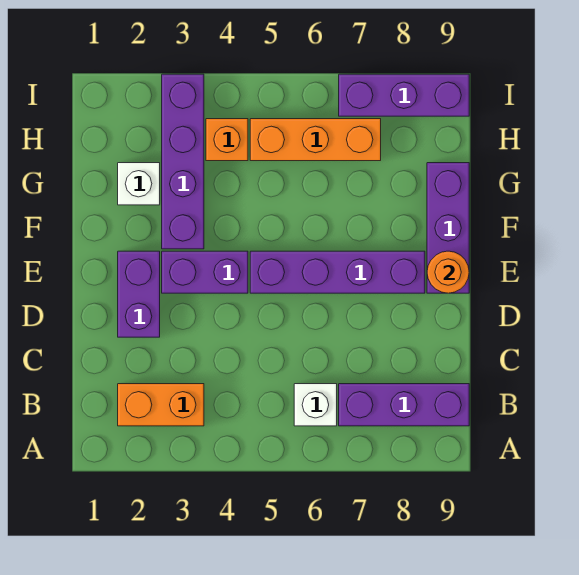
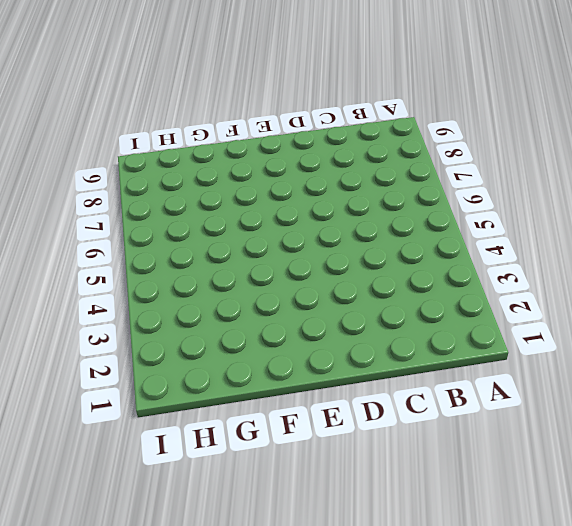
none -> orange brick B2:B3 level 1
none -> white brick B6 level 1
none -> purple brick B7:B9 level 1

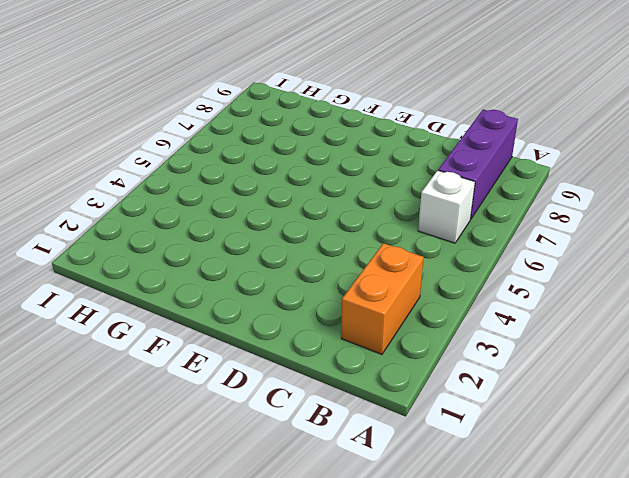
none -> purple brick D2:E2 level 1
none -> purple brick E3:E4 level 1
none -> purple brick E5:E8 level 1

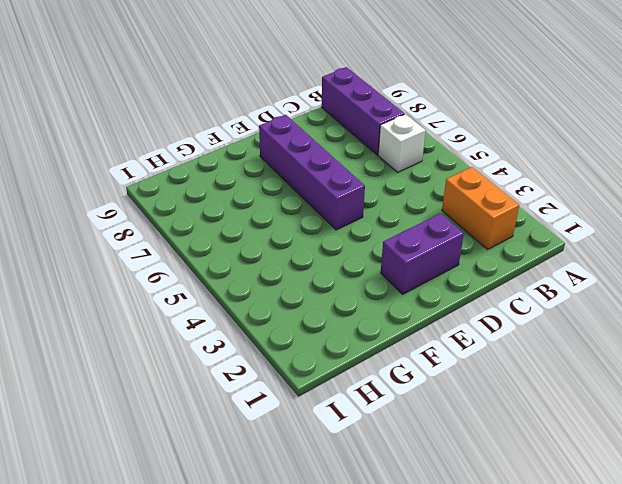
none -> purple brick E3:E4 level 1
none -> purple brick E9:G9 level 1
none -> purple brick F3:I3 level 1

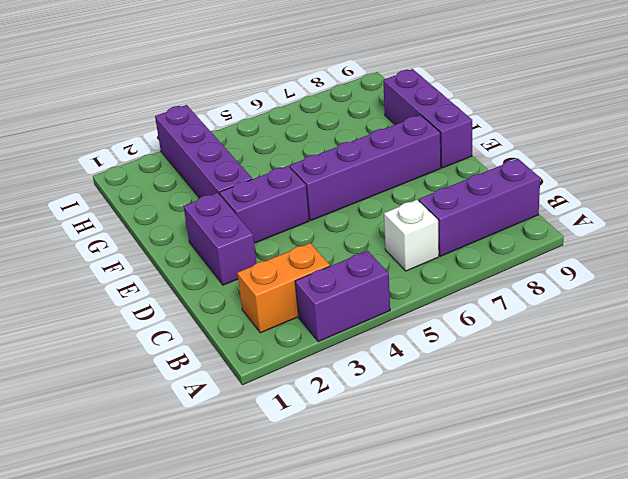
purple brick A3:A4 level 1 -> none
none -> white brick G2 level 1
none -> orange brick H4 level 1
none -> orange brick H5:H7 level 1

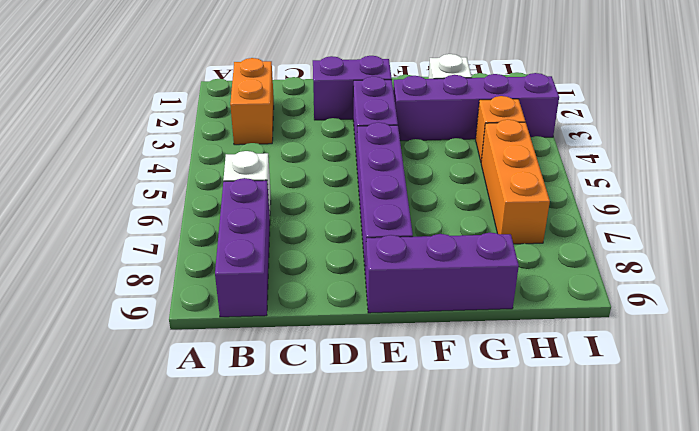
none -> purple brick I7:I9 level 1
none -> orange round brick E9 level 2

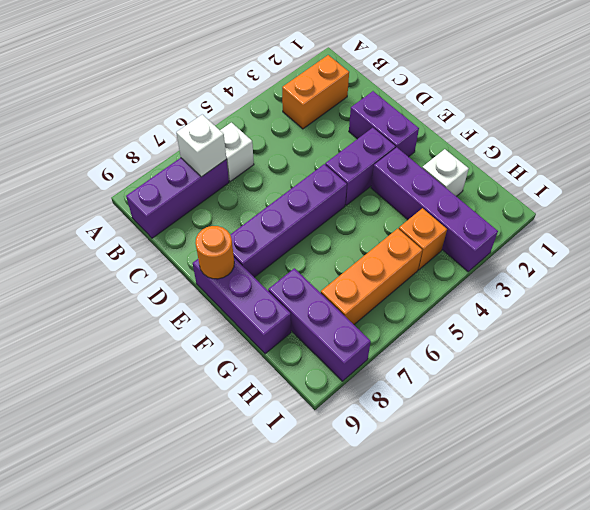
white brick B7 level 2 -> none
purple brick G8:I8 level 1 -> purple brick I7:I9 level 1

